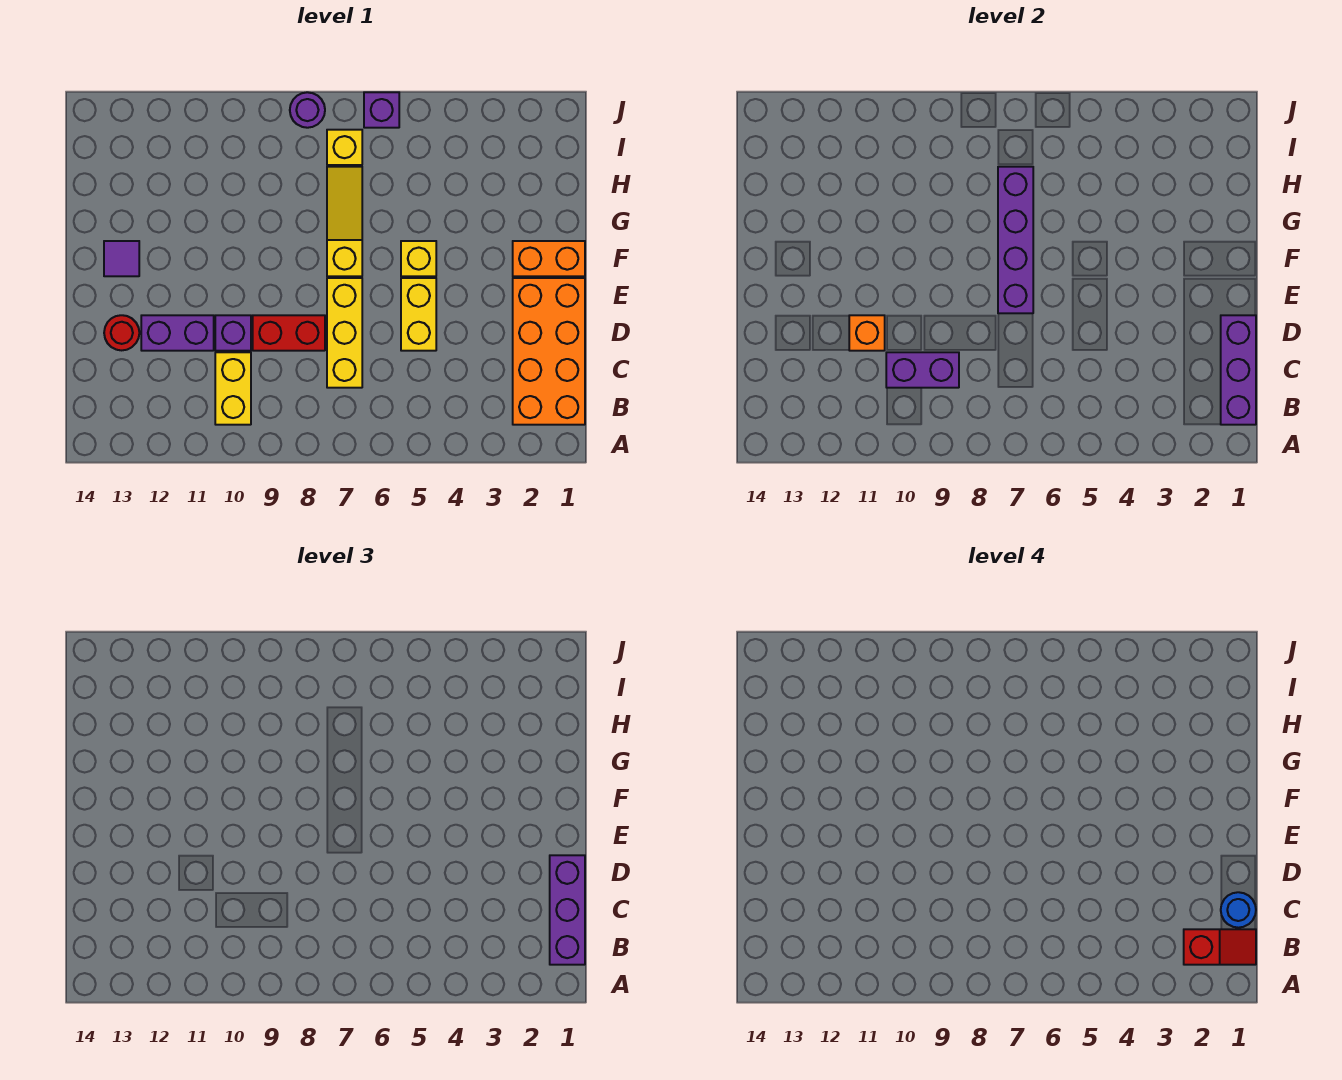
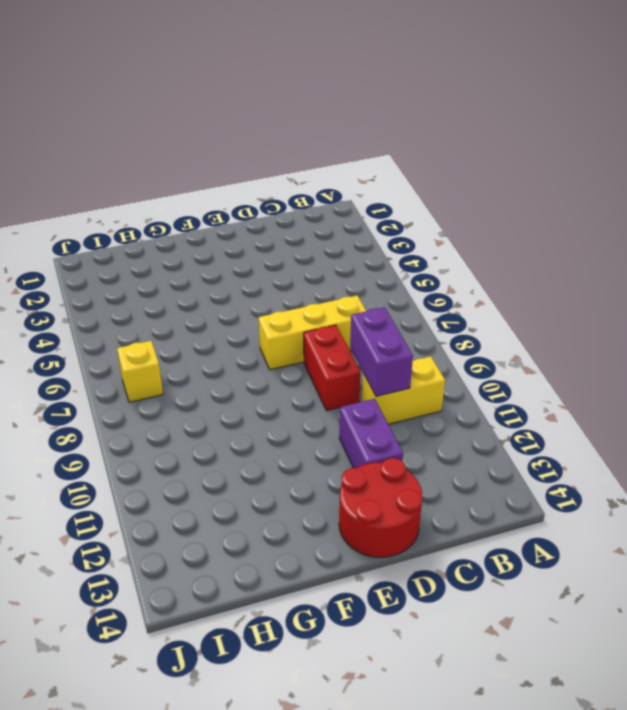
red round brick D13:E14 level 1 -> red round brick D13 level 1
none -> orange brick B1:E2 level 1
none -> yellow brick D5:E5 level 1
none -> purple brick D10 level 1

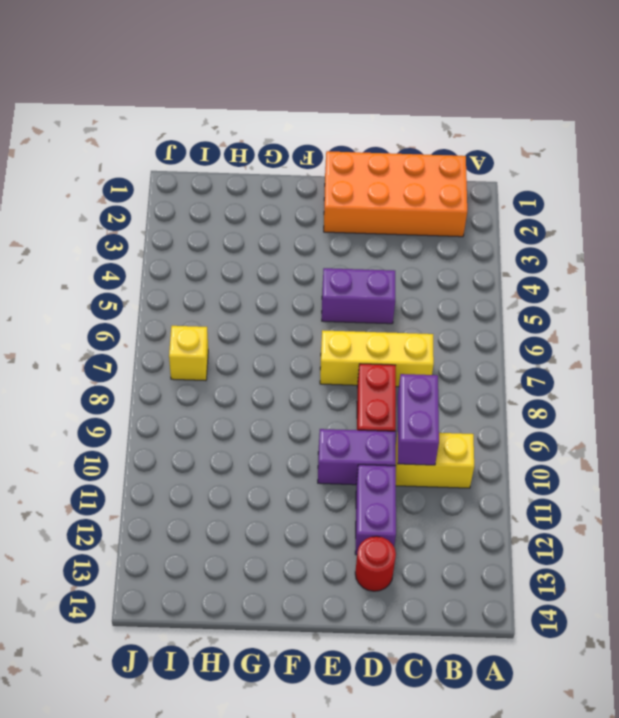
purple brick D5:E5 level 1 -> yellow brick D5:E5 level 1
purple brick D10:E10 level 1 -> purple brick D10 level 1
none -> orange brick F1:F2 level 1
none -> yellow brick F5 level 1
none -> yellow slope F7:H7 level 1 top F

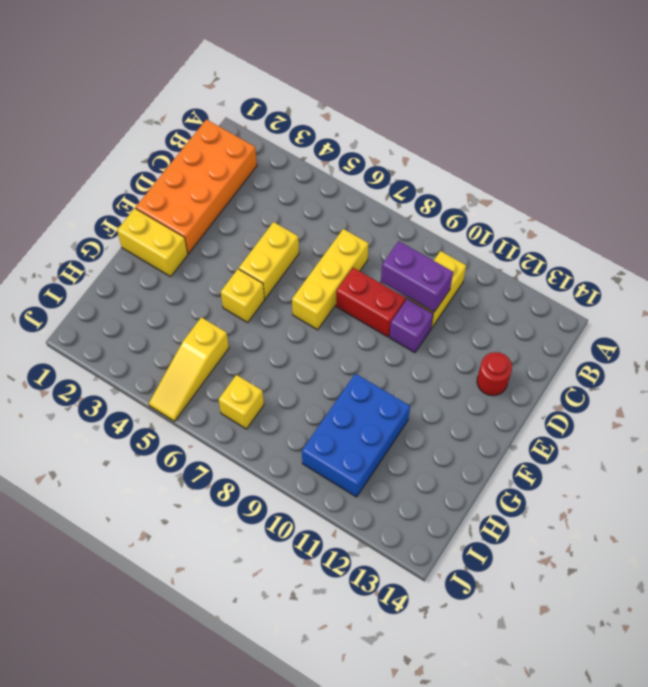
yellow brick F1:F2 level 1 -> orange brick F1:F2 level 1
blue brick G10:I11 level 1 -> none
yellow slope H5:J5 level 1 top H -> yellow slope F7:H7 level 1 top F
none -> purple brick D11:D12 level 1
none -> purple tile F13 level 1
none -> purple brick J6 level 1

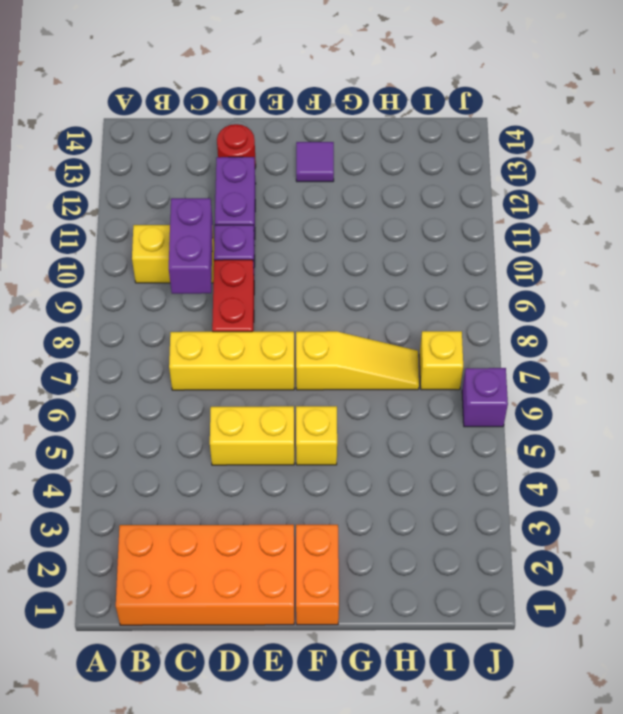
none -> purple round brick J8 level 1
none -> purple brick B1:D1 level 2
none -> orange brick D11 level 2

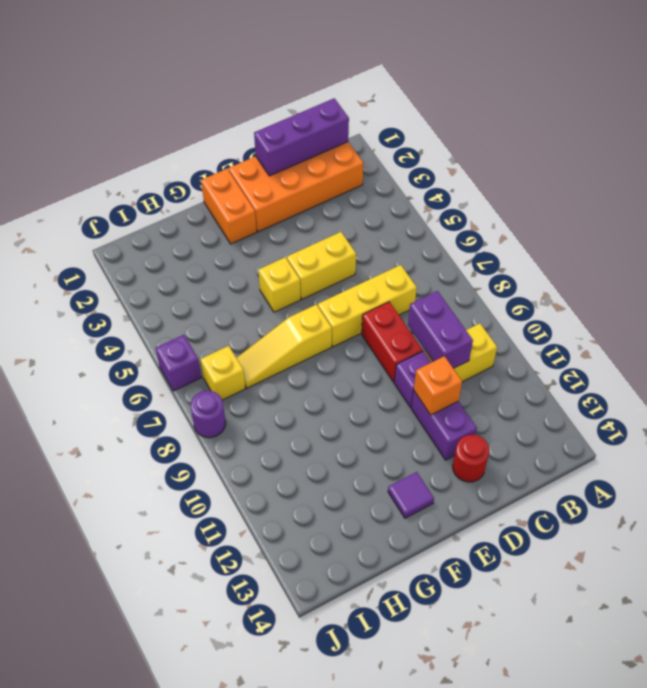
none -> purple brick E7:H7 level 2
none -> purple brick B1:D1 level 3
none -> red slope B1:B2 level 4 top 2

